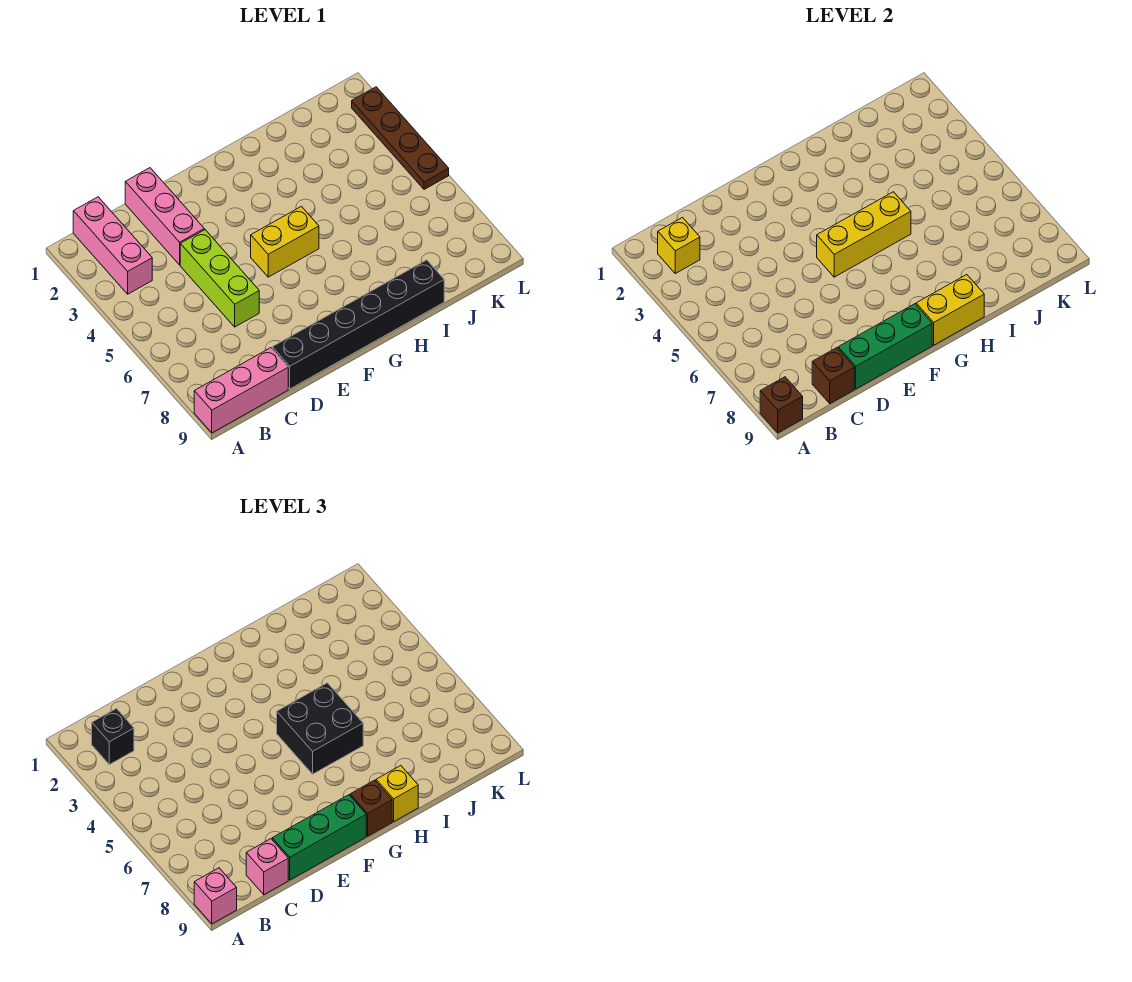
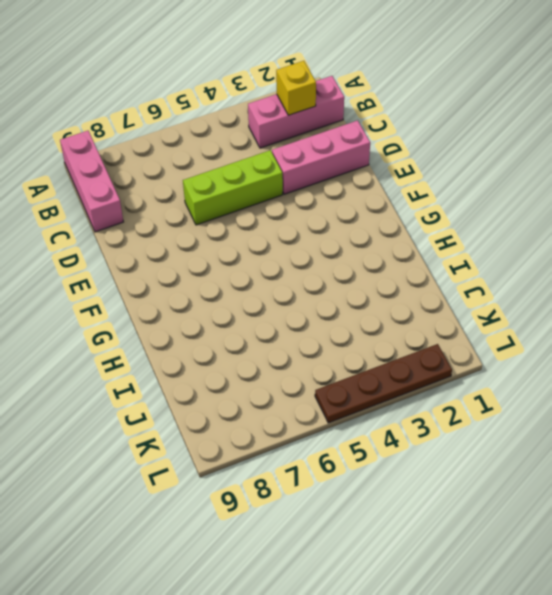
none -> black brick D9:I9 level 1
none -> yellow brick F5:G5 level 1
none -> brown brick A9 level 2

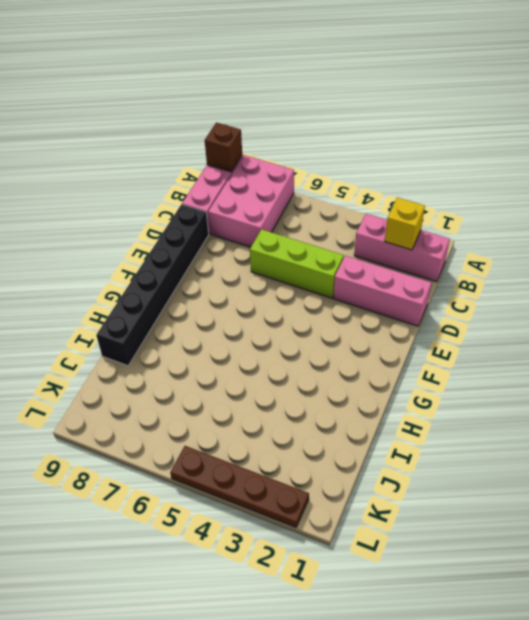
pink brick A7:C8 level 1 -> none
none -> yellow brick F5:G5 level 1
none -> brown brick C9 level 2
none -> green brick D9:F9 level 2

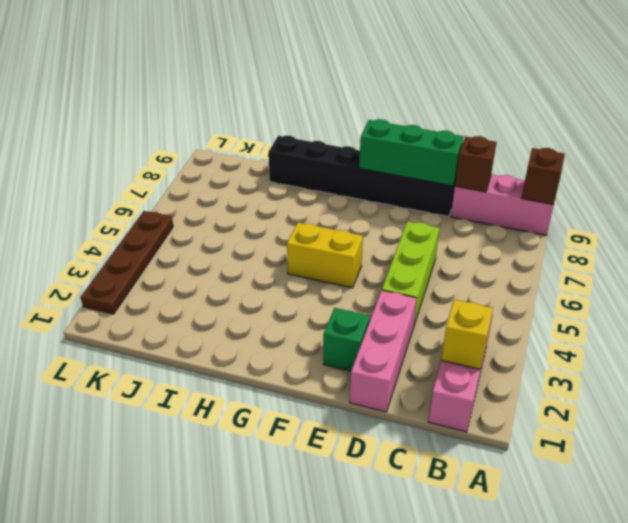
green brick E2 level 1 -> none
none -> yellow brick F5:H5 level 2
none -> yellow brick G9:H9 level 2
none -> pink brick A9 level 3

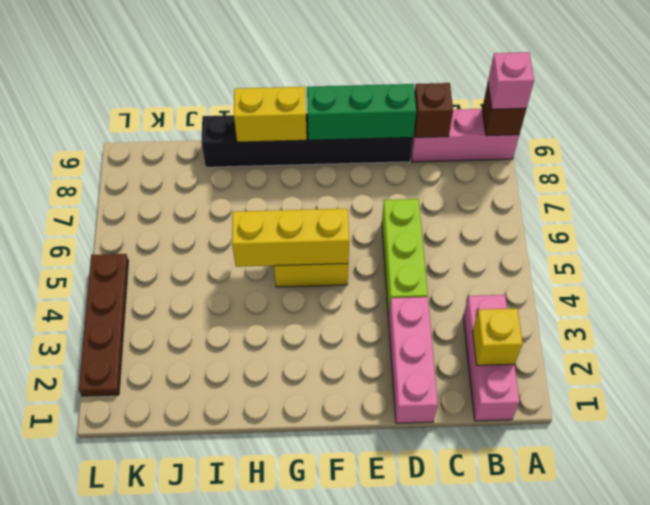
none -> black brick B2 level 3
none -> pink brick C9 level 3
none -> green brick D9:F9 level 3

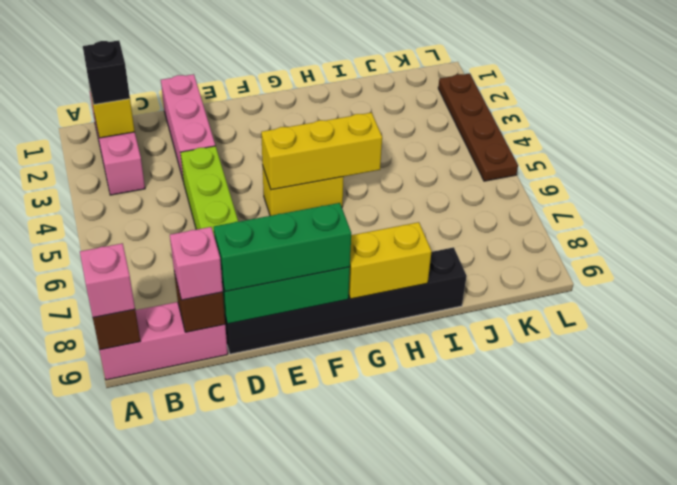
none -> black brick G5:H6 level 3
none -> brown brick G9 level 3
none -> yellow brick H9 level 3

